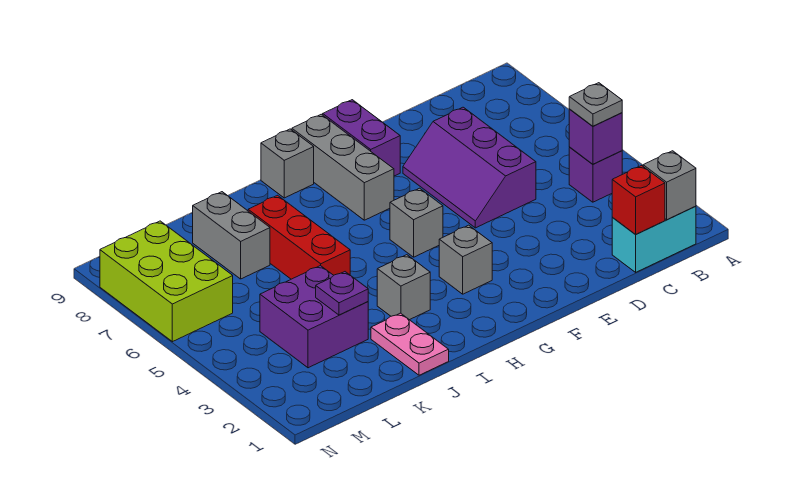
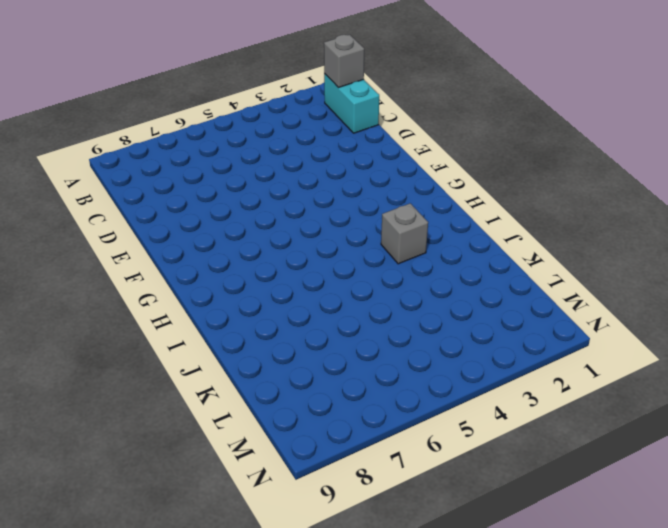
none -> purple brick B4 level 1
none -> purple slope D5:E7 level 1 top D
none -> purple brick F8:F9 level 1

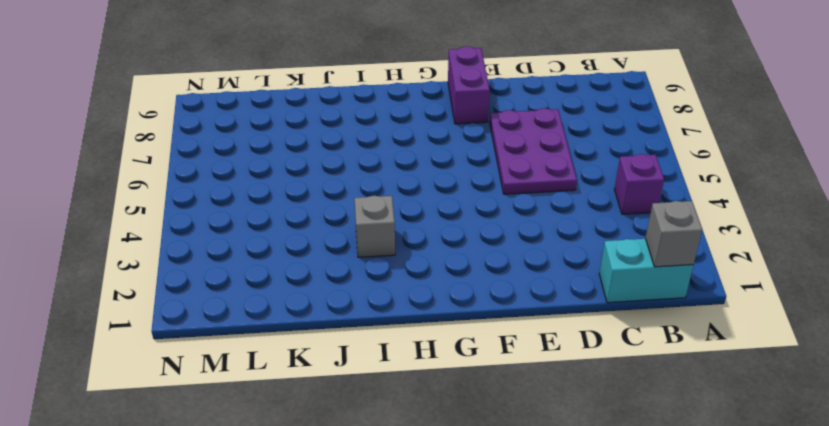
purple plate D5:E7 level 1 -> purple slope D5:E7 level 1 top D
none -> grey brick G3 level 1
none -> grey brick G5 level 1
none -> grey brick G7:G9 level 1

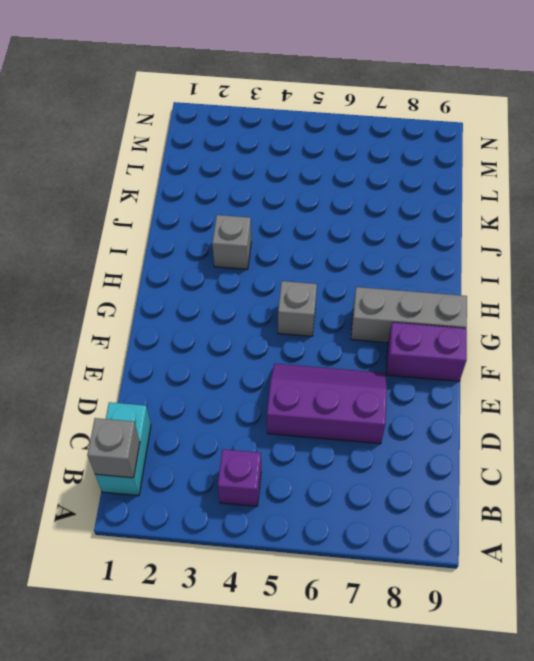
none -> grey brick G3 level 1
none -> grey brick H9 level 1
none -> pink plate J1:J2 level 1

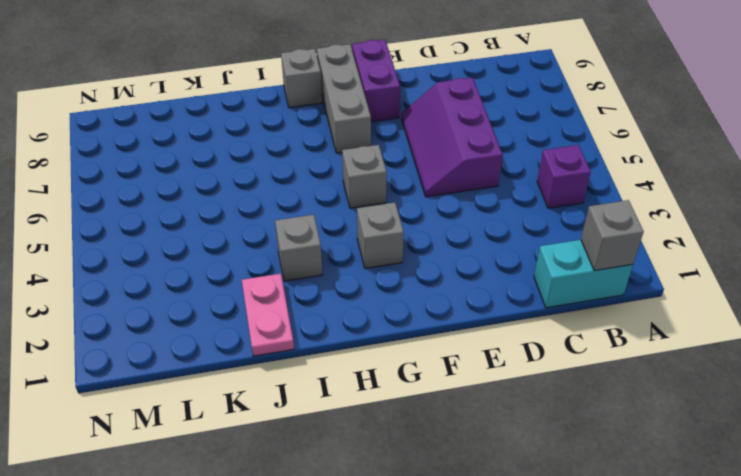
none -> red brick J5:J7 level 1
none -> purple brick K3:L4 level 1
none -> grey brick K7:K8 level 1

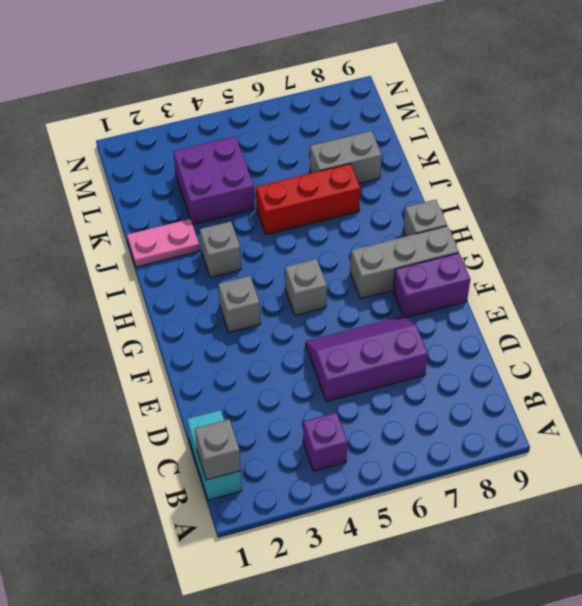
none -> lime brick M6:N8 level 1
none -> purple brick B4 level 2
none -> red brick C1 level 2

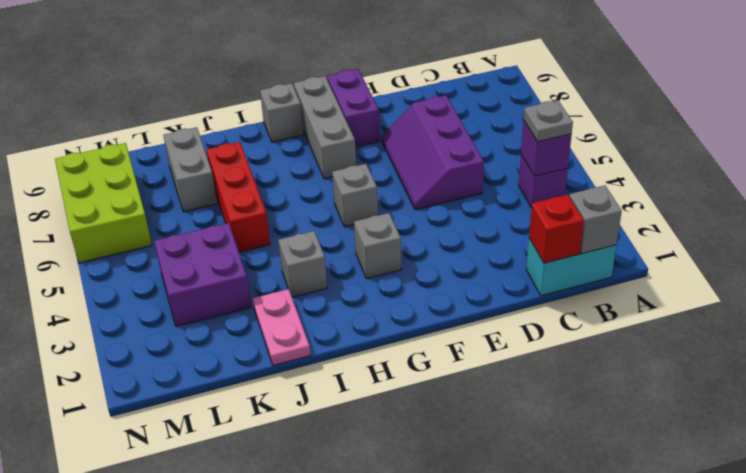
none -> purple plate K3 level 2

